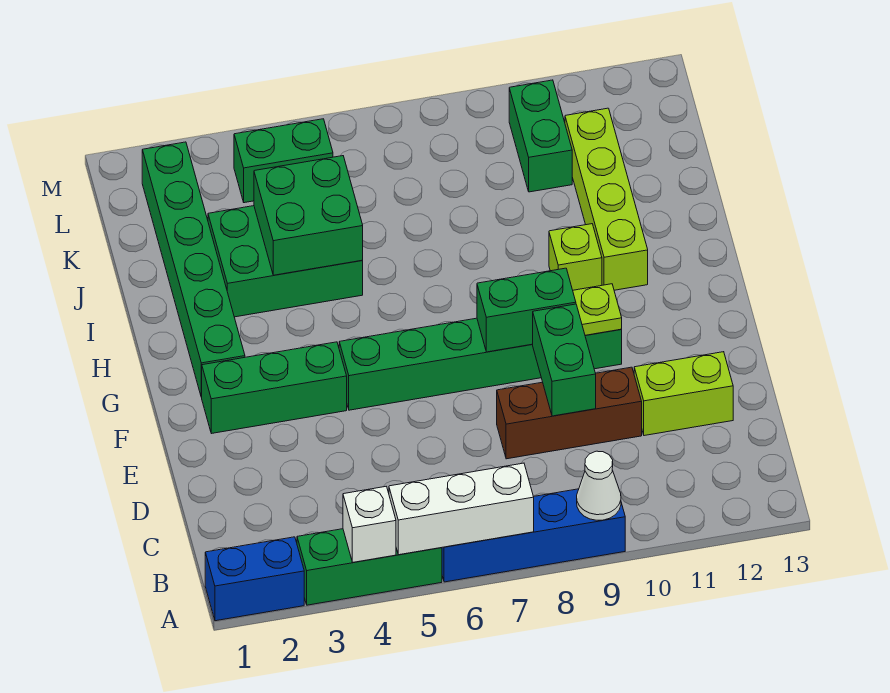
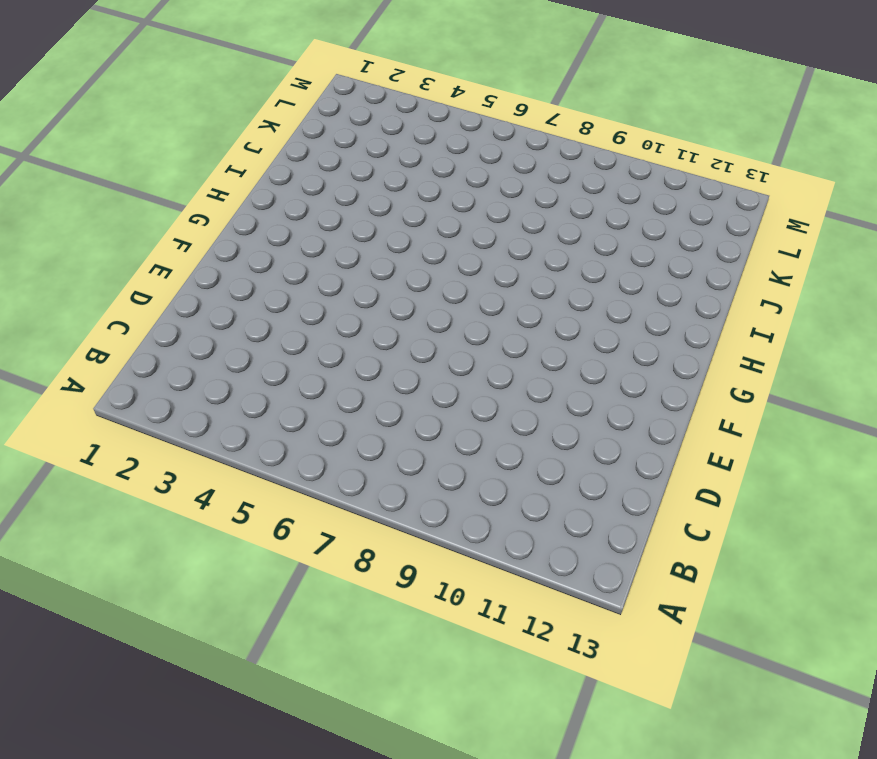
none -> blue brick A1:A2 level 1
none -> green brick A3:A5 level 1
none -> blue brick A6:A9 level 1

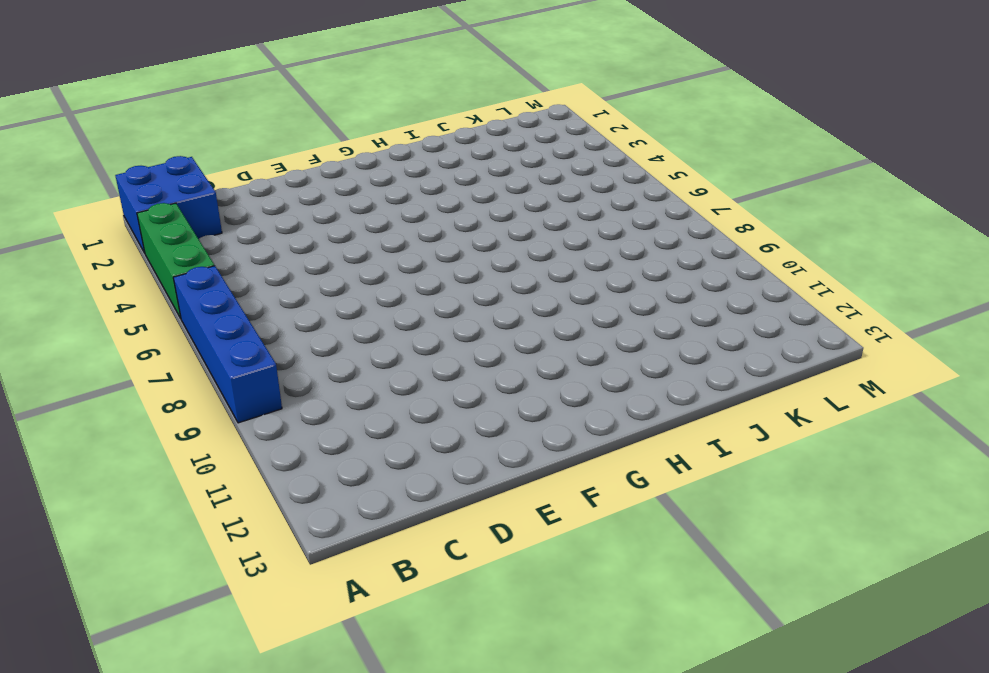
blue brick A1:B2 level 1 -> blue brick A1:A2 level 1
none -> brown brick D8:D10 level 1
none -> lime brick D11:D12 level 1
none -> green brick F2:F4 level 1

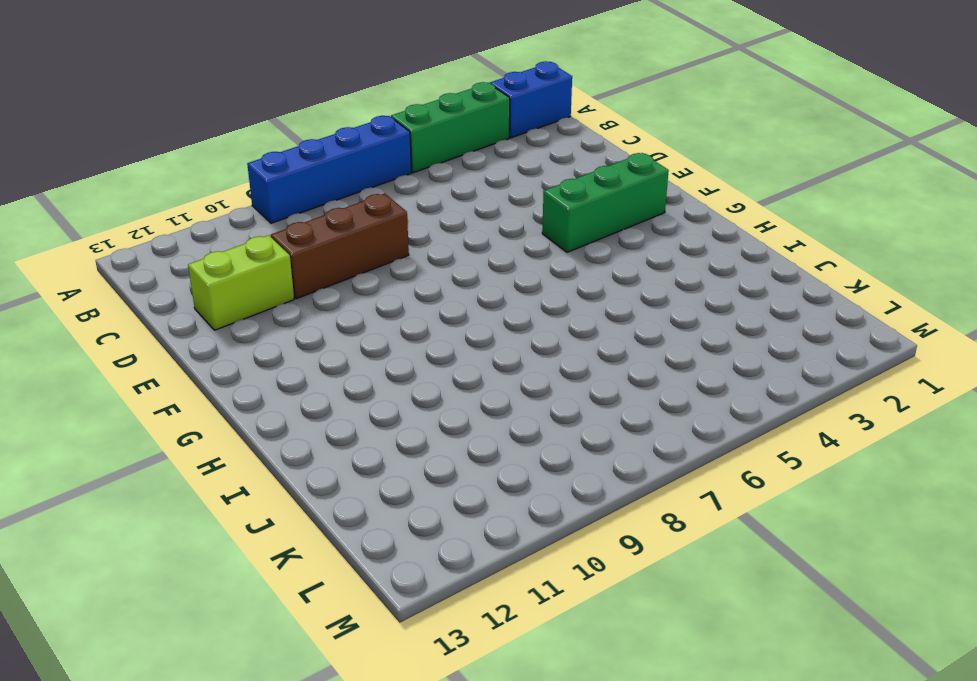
none -> green brick F5:F10 level 1
none -> green brick G2:L2 level 1
none -> lime brick H10 level 1

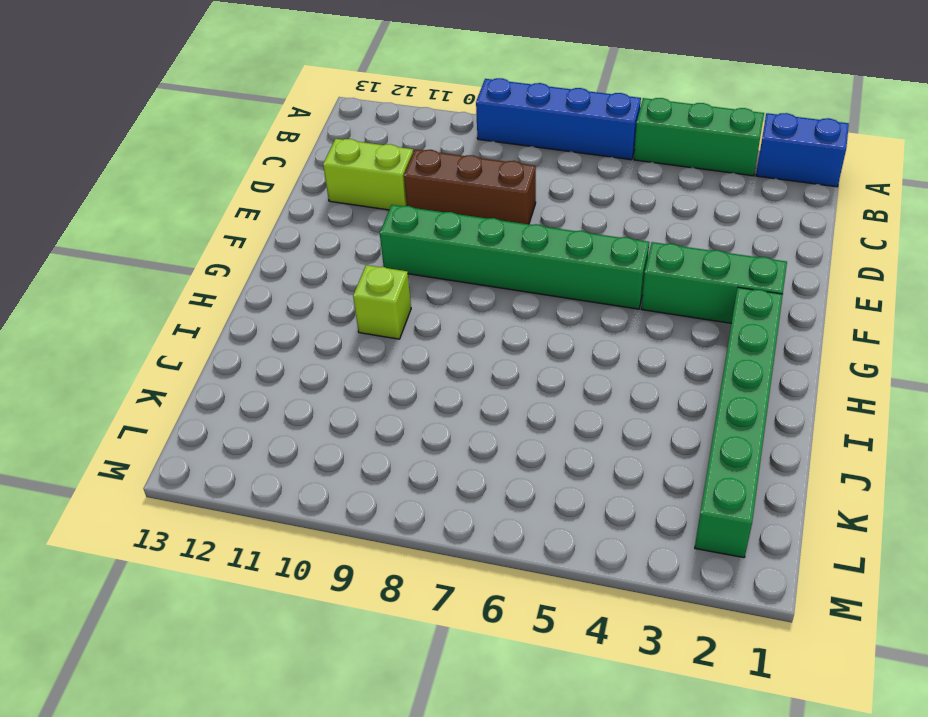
none -> lime brick H11:K11 level 1
none -> green brick I3:J5 level 1
none -> green brick K10:L10 level 1

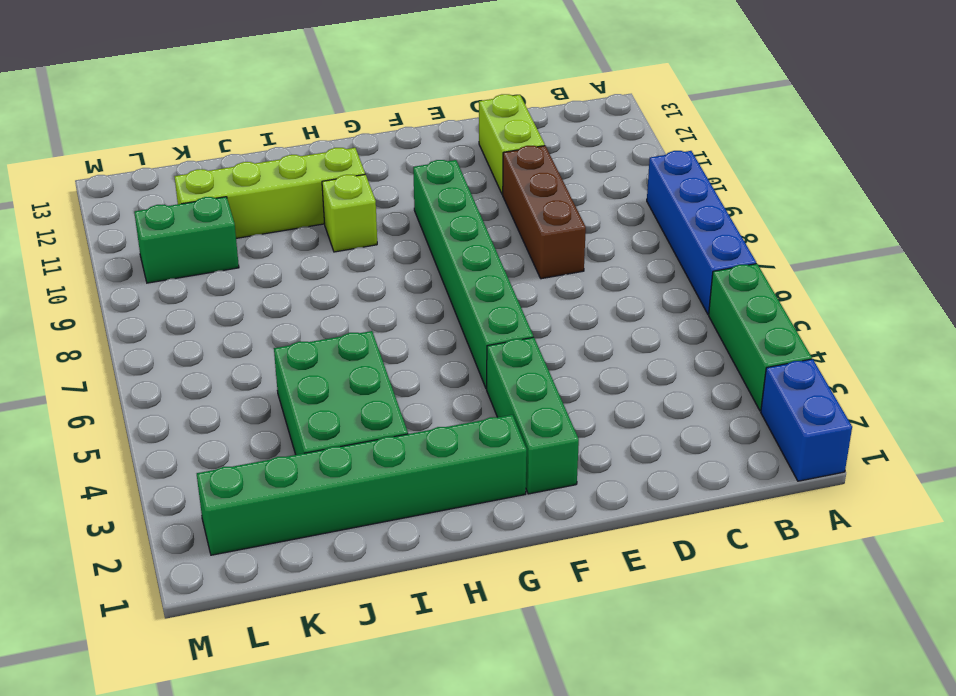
none -> green brick L4:L5 level 1
none -> white brick A4 level 2
none -> white brick A5:A7 level 2

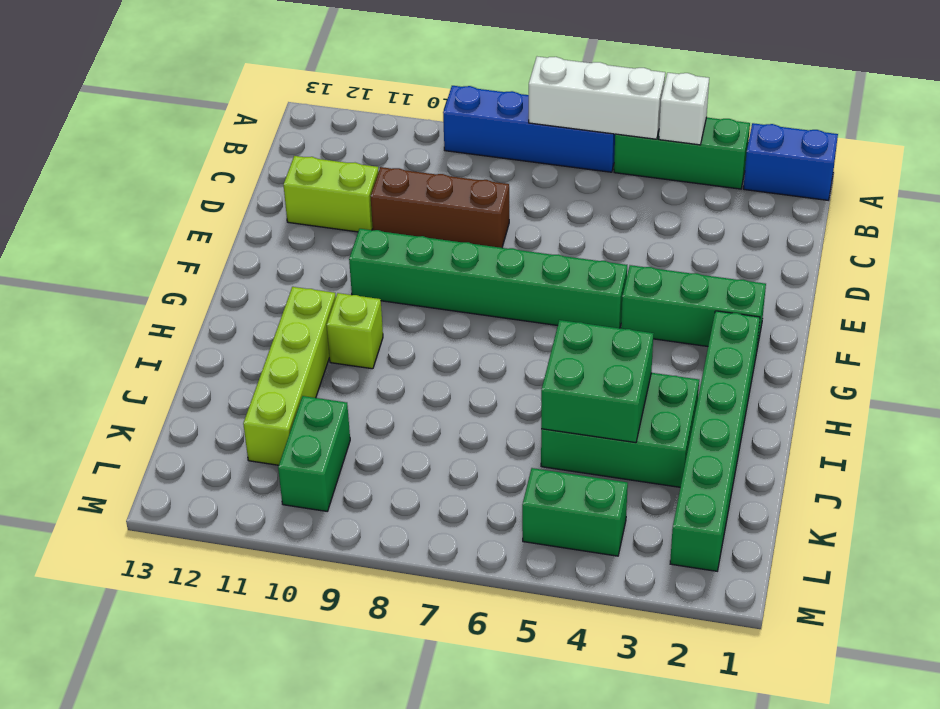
none -> white cone A9 level 2
none -> green brick D9:E9 level 2
none -> green brick F8:F9 level 2

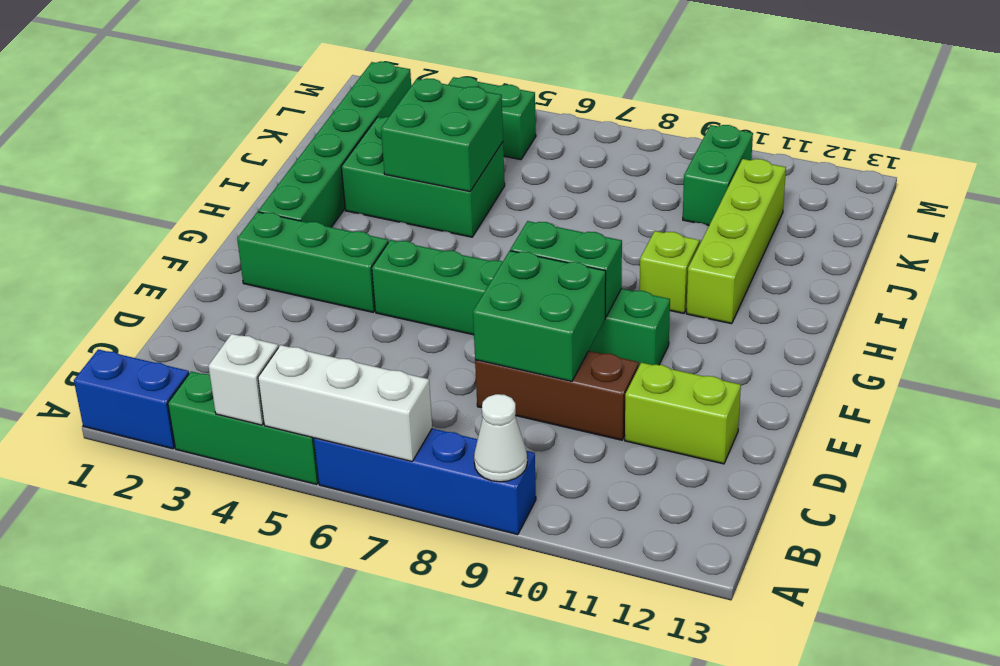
green brick D8:E9 level 2 -> green brick D9:E9 level 2
none -> lime plate F10 level 2

